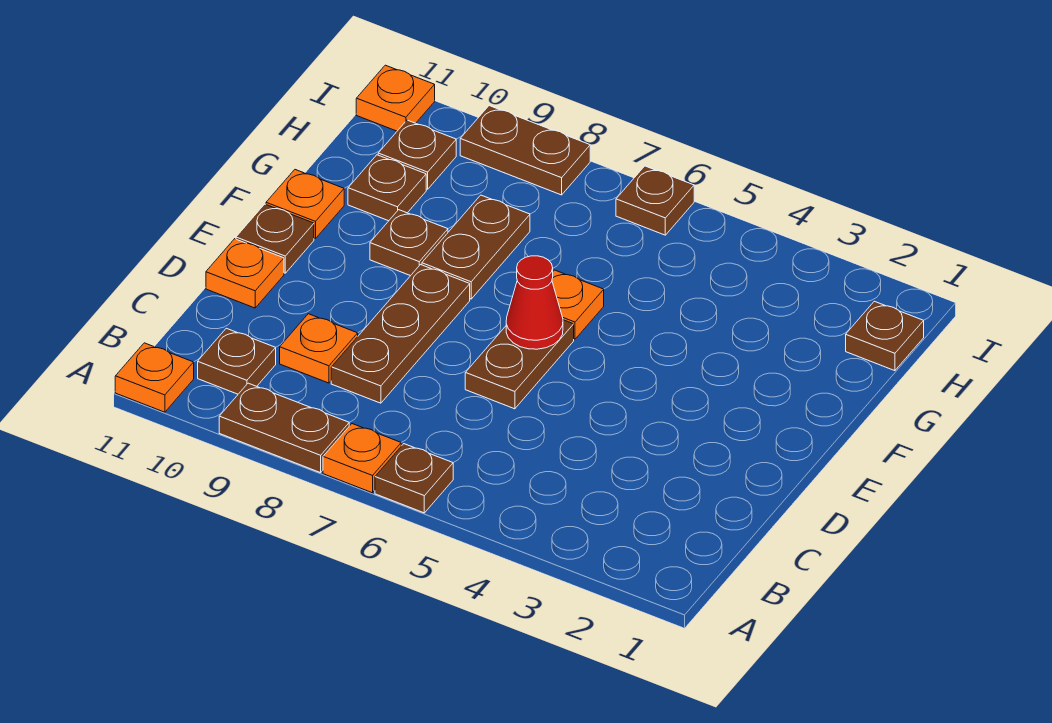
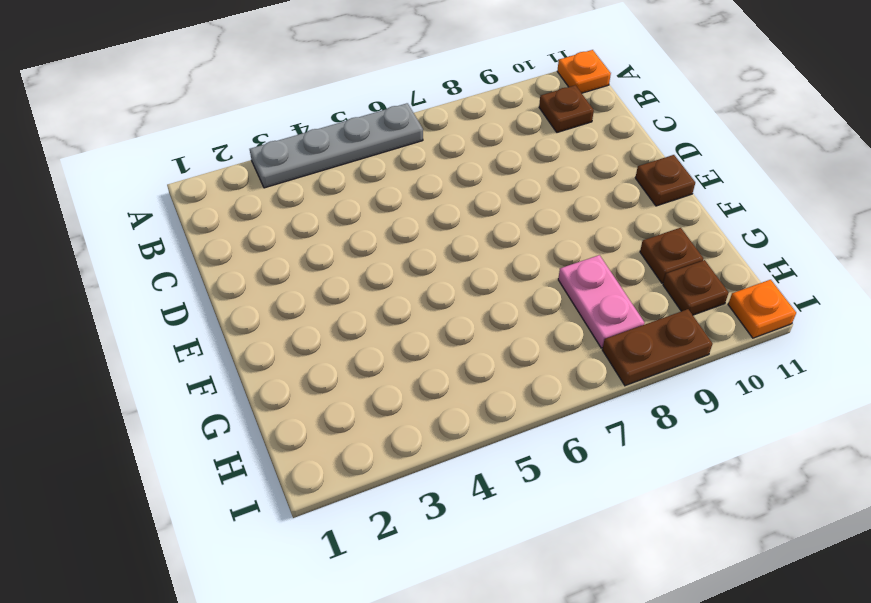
grey plate A3:A6 level 1 -> brown plate A6 level 1
pink plate G8:H8 level 1 -> brown plate F8:G8 level 1
none -> orange plate A7 level 1
none -> brown plate A8:A9 level 1
none -> brown plate C8:E8 level 1

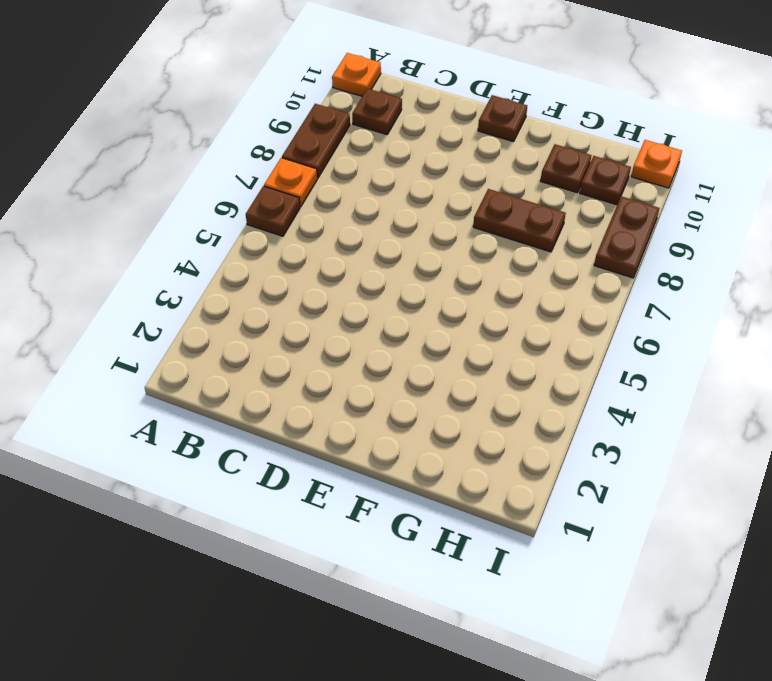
none -> brown plate C8:E8 level 1
none -> orange plate C9 level 1
none -> brown plate D6:E6 level 1

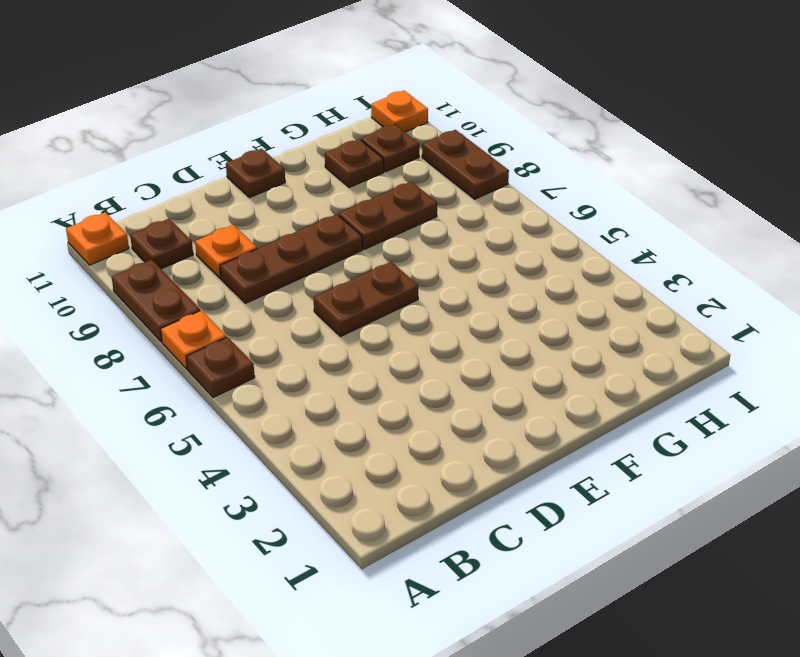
none -> orange plate D11 level 1
none -> orange plate F6 level 1
none -> brown plate F9 level 1

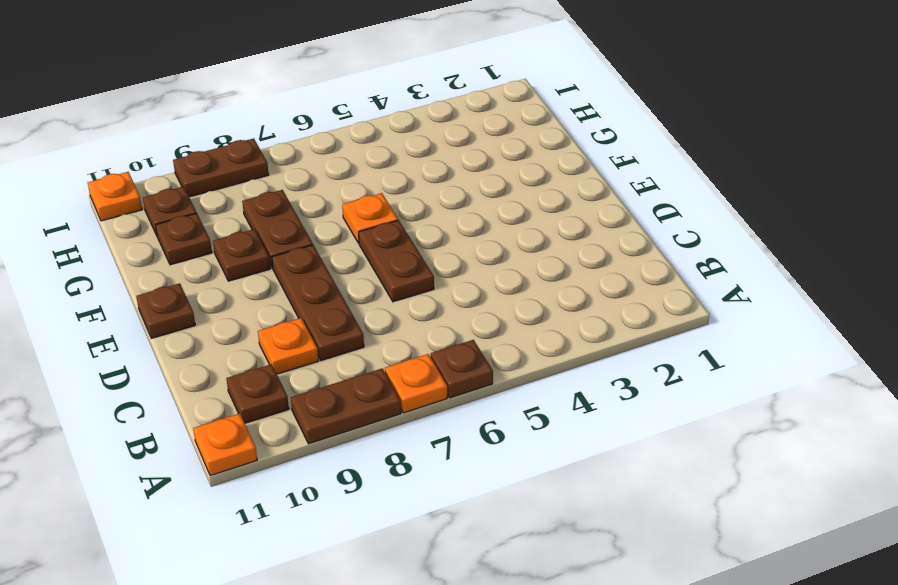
none -> orange plate D11 level 1
none -> orange plate F11 level 1
none -> brown plate H1 level 1

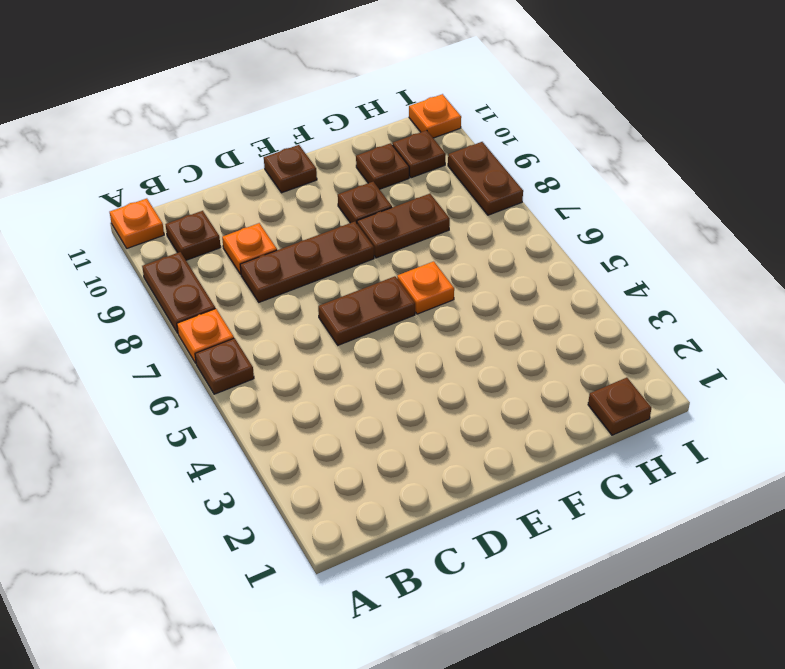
none -> orange plate D11 level 1
none -> orange plate F11 level 1
none -> brown plate I6 level 1

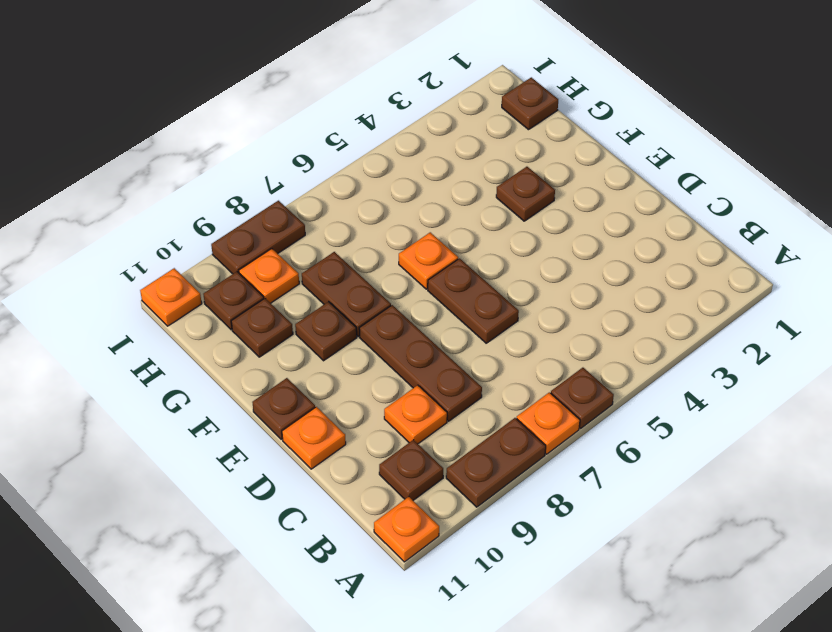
brown plate F3 level 1 -> brown plate I6 level 1
orange plate H9 level 1 -> orange plate F11 level 1
none -> red cone E6 level 2

